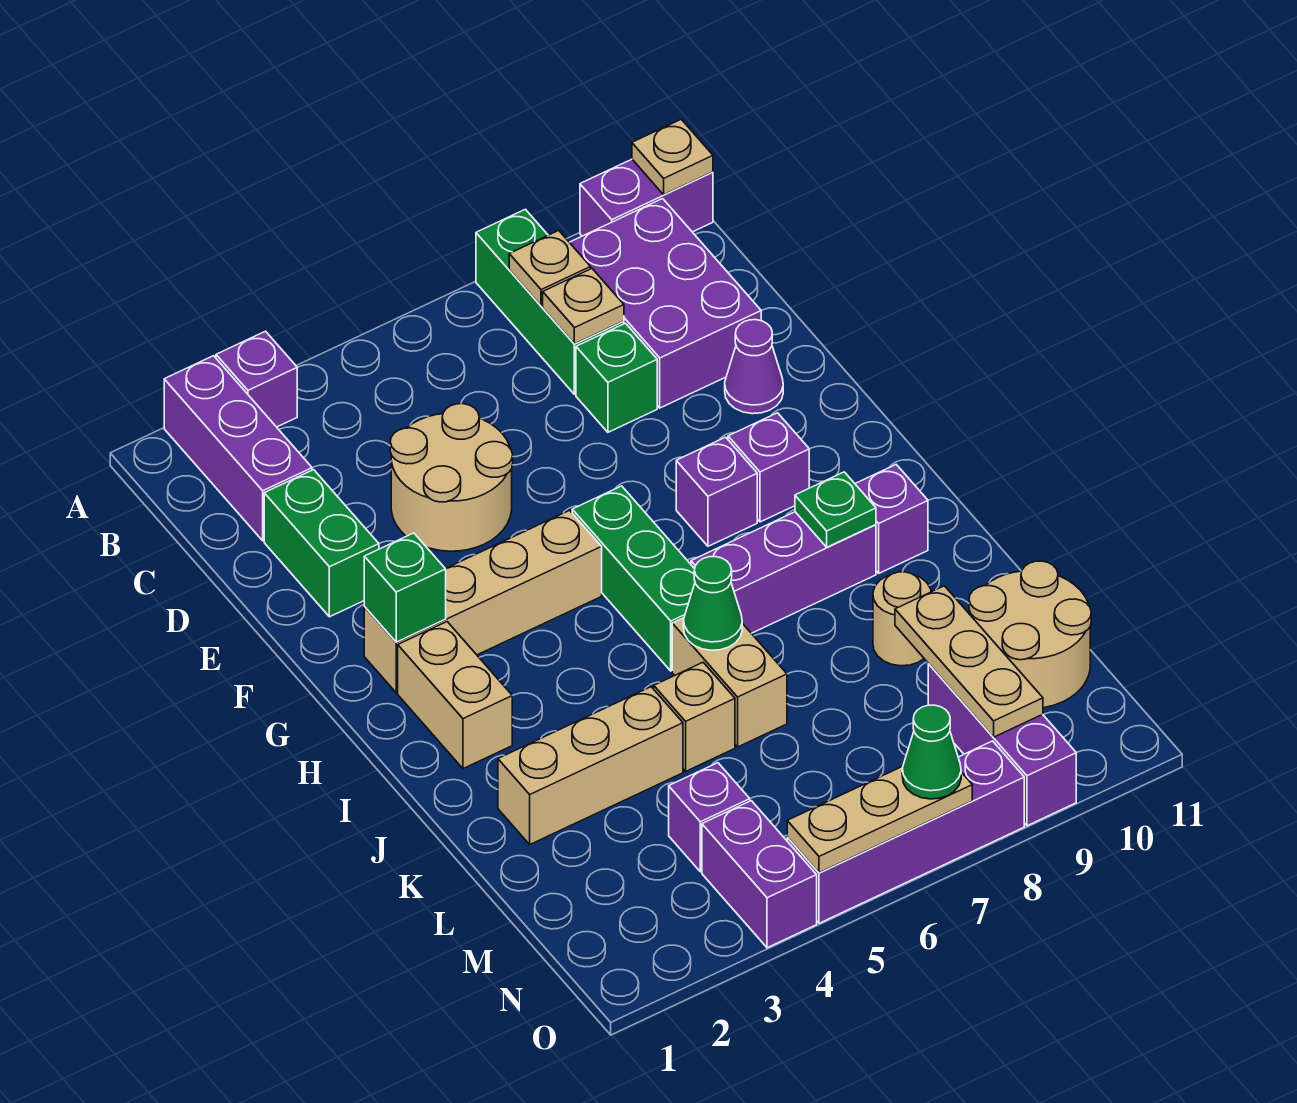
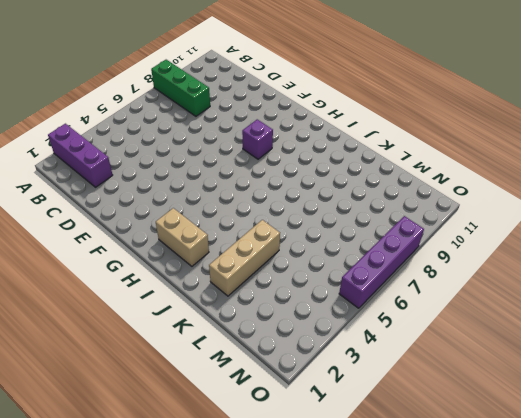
none -> purple brick A3 level 1
none -> purple brick A10:A11 level 1
none -> purple brick B9:D10 level 1
none -> green brick D2:E2 level 1

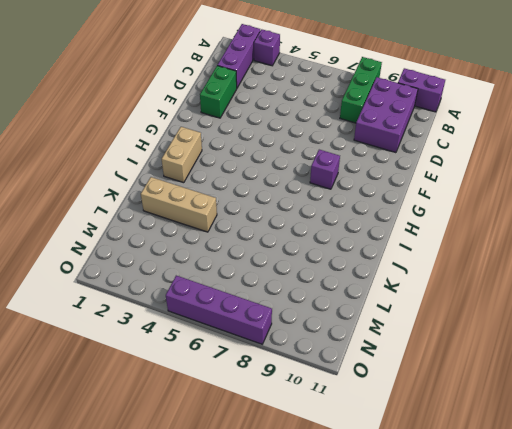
none -> tan round brick D4:E5 level 1
none -> green brick D8 level 1
none -> purple cone E10 level 1
none -> tan brick G2:G5 level 1

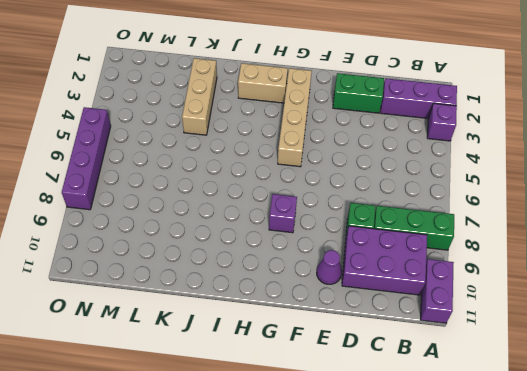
none -> tan round brick D4:E5 level 1
none -> green brick G6:I6 level 1
none -> purple brick G9 level 1
none -> purple brick I7:I9 level 1

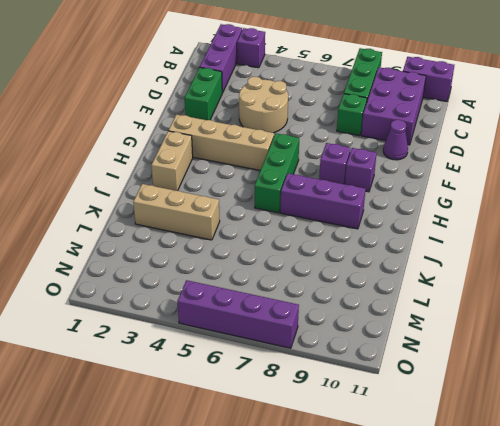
none -> purple brick I10 level 1
none -> tan brick J6:K6 level 1
none -> tan brick K5 level 1
none -> tan round brick K9 level 1

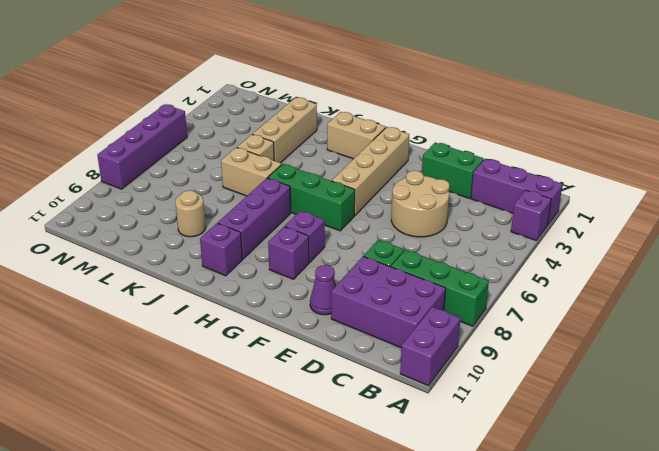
none -> tan round brick L10:M11 level 1
none -> purple brick M4 level 1
none -> purple brick M9:O9 level 1
none -> purple brick N4:O4 level 1

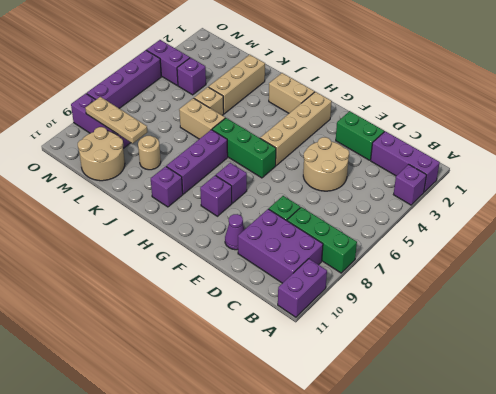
none -> tan plate A11 level 2
none -> tan plate B8 level 2
none -> tan plate C8 level 2
none -> green brick G2 level 2

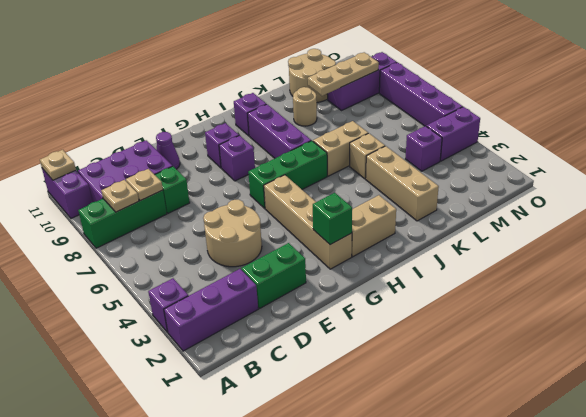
none -> green plate I9 level 2
none -> green cone J6 level 2
none -> tan plate O5:O7 level 2
none -> green cone O7 level 3

